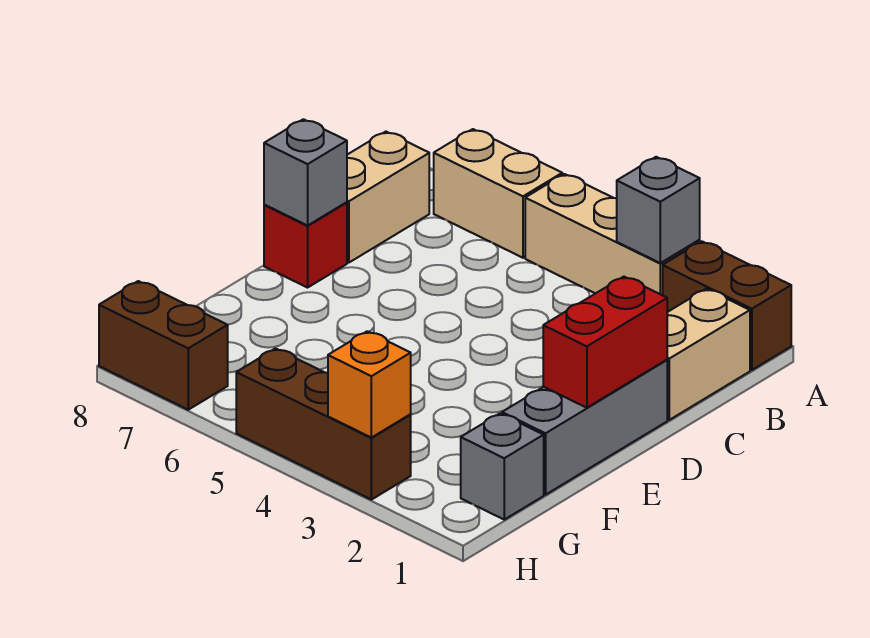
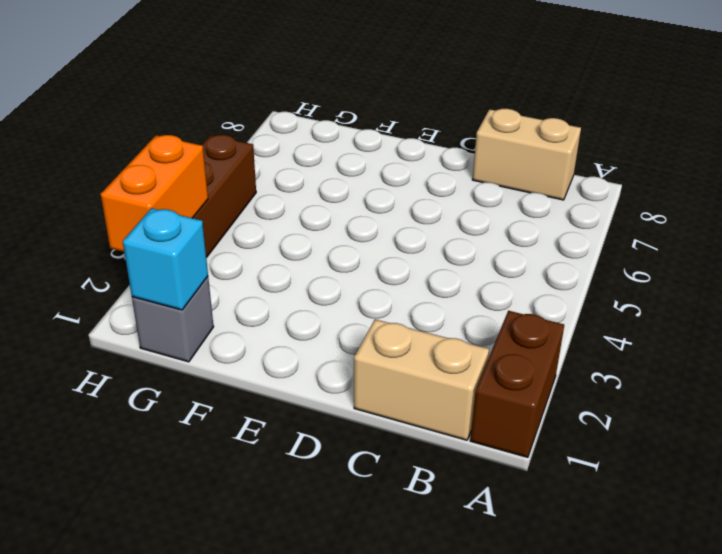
cyan brick G1 level 2 -> none
orange brick H2:H3 level 2 -> orange brick H3 level 2
none -> tan brick A3:A5 level 1
none -> tan brick A6:A7 level 1
none -> grey brick D1:F1 level 1

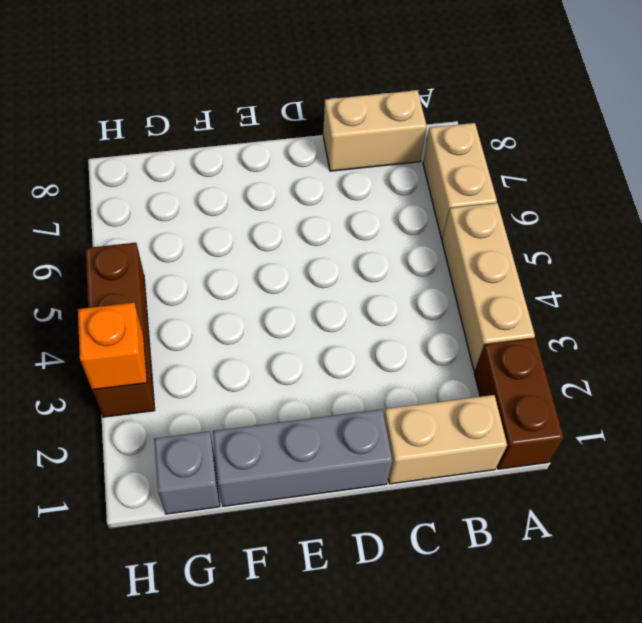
none -> red brick D8 level 1
none -> brown brick H7:H8 level 1
none -> grey brick A3 level 2

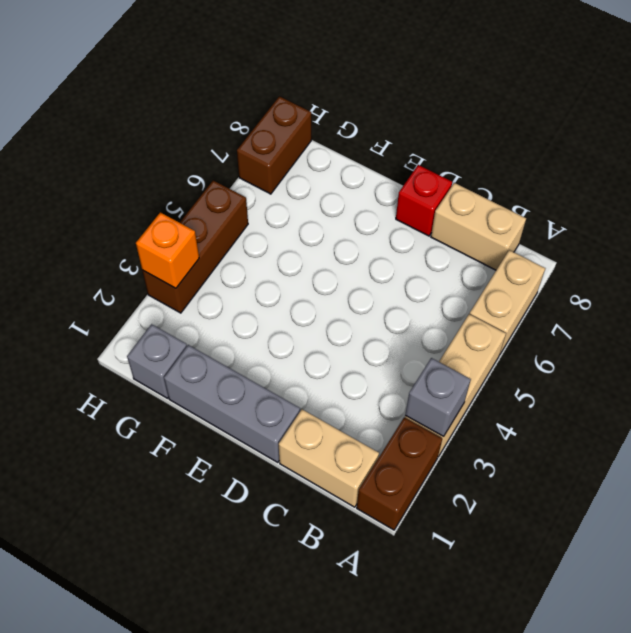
none -> red brick D1:E1 level 2
none -> grey brick D8 level 2

